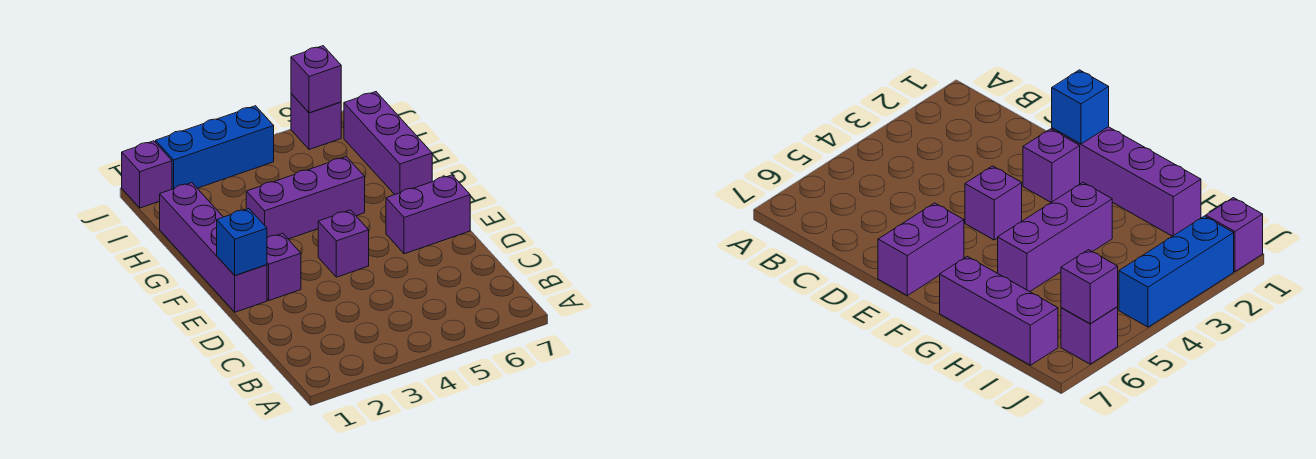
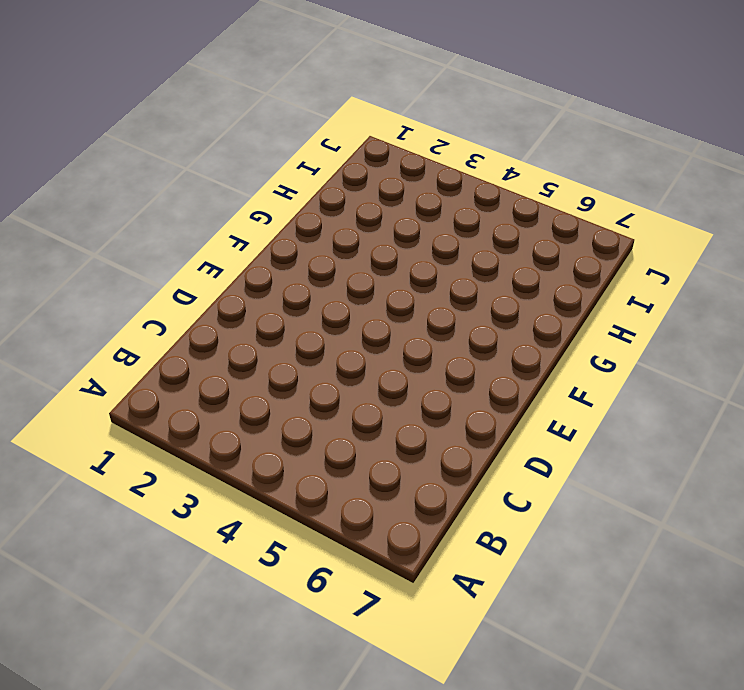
none -> purple brick E1:H1 level 1
none -> purple brick E2 level 1

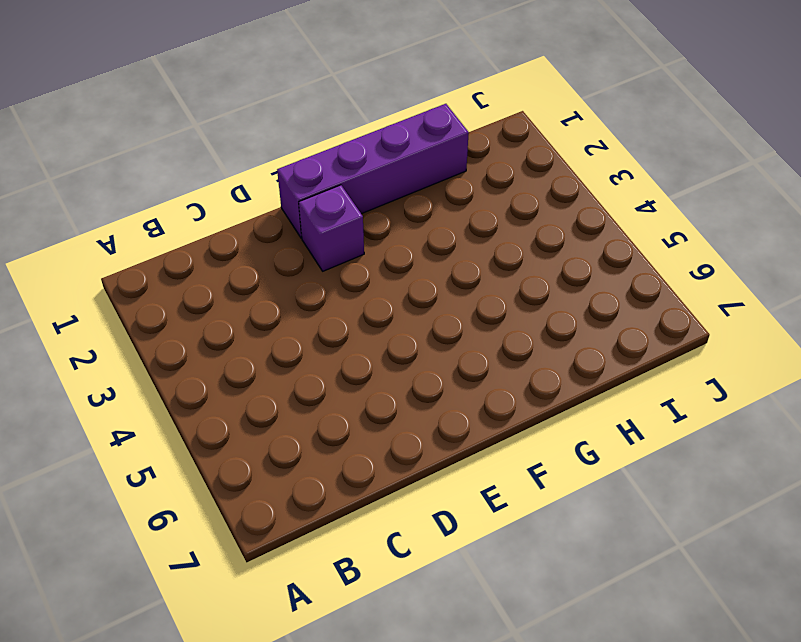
none -> purple brick E4 level 1
none -> purple brick E6:E7 level 1

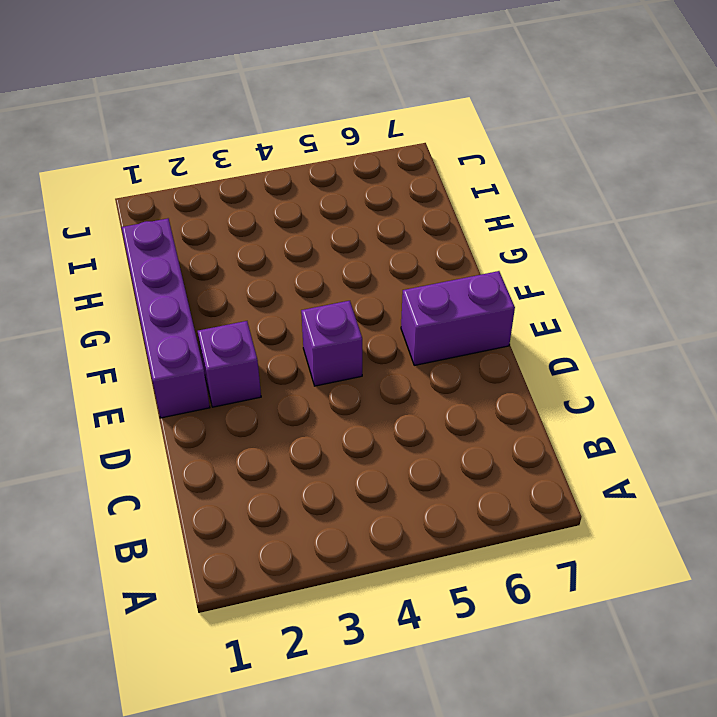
none -> purple brick G3:G5 level 1
none -> purple brick G7:I7 level 1

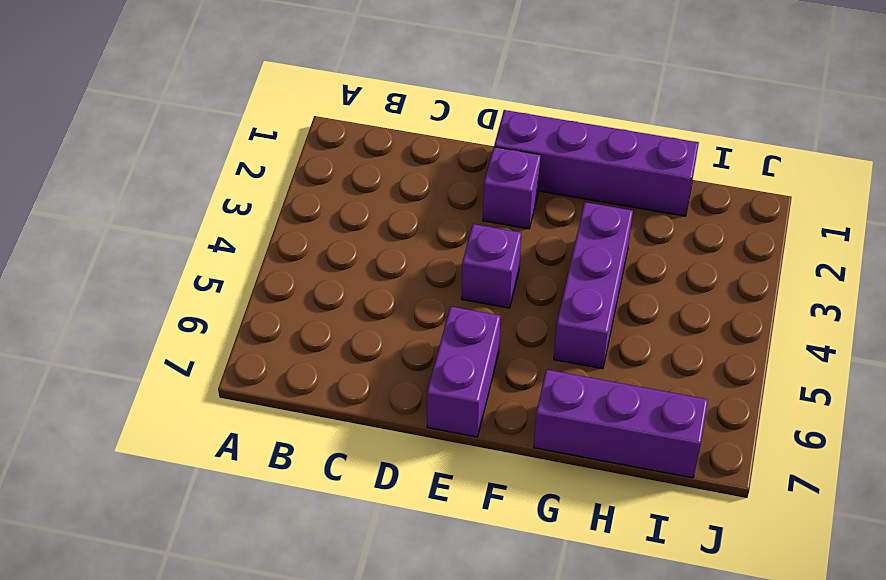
none -> purple brick J1 level 1
none -> blue brick J2:J4 level 1

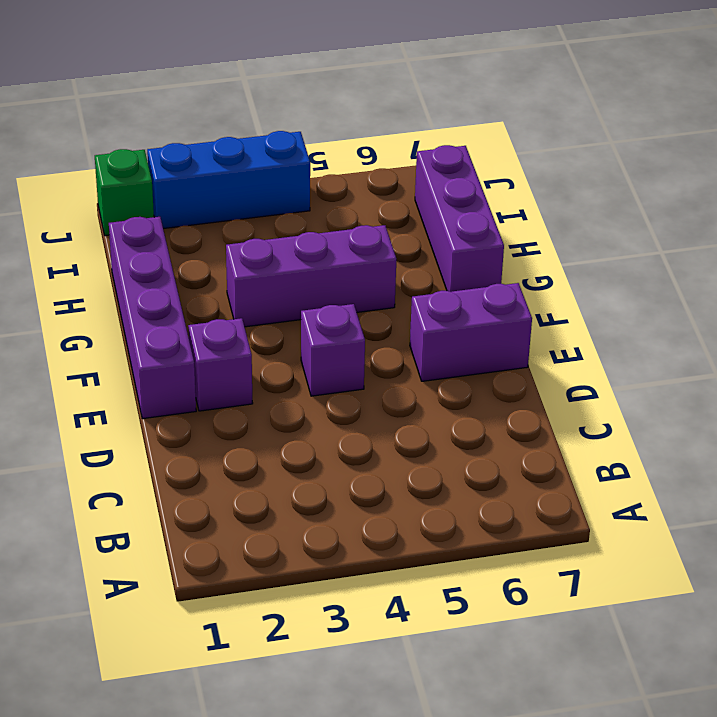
green brick J1 level 1 -> purple brick J1 level 1
none -> purple brick J6 level 1
none -> blue brick E1 level 2

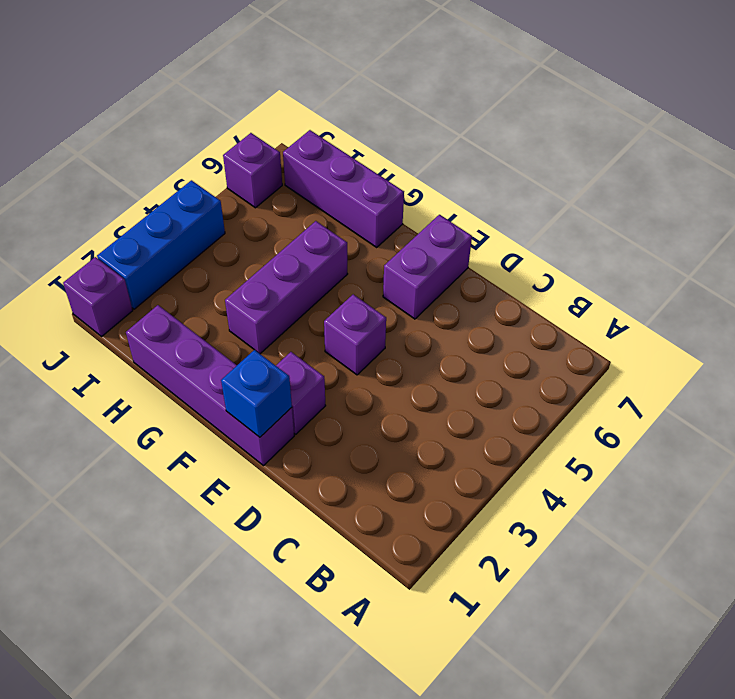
none -> purple brick J6 level 2

